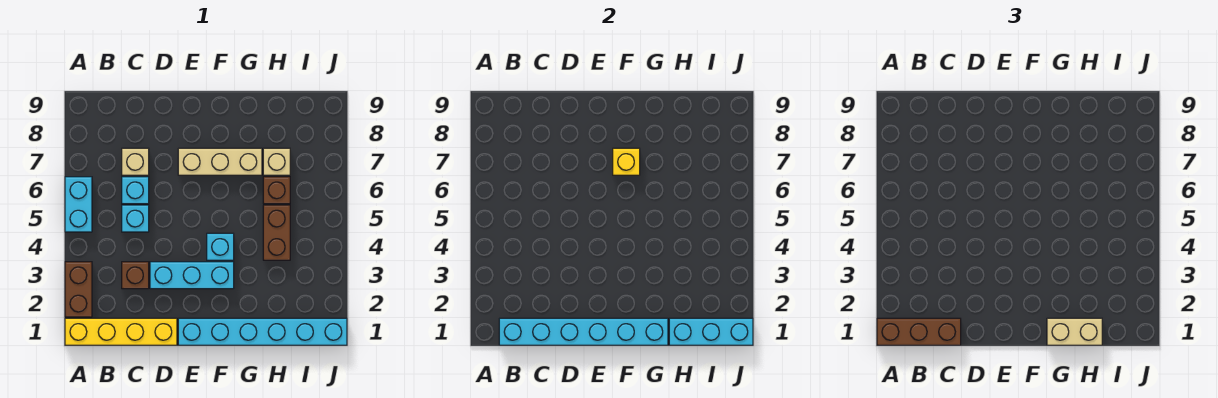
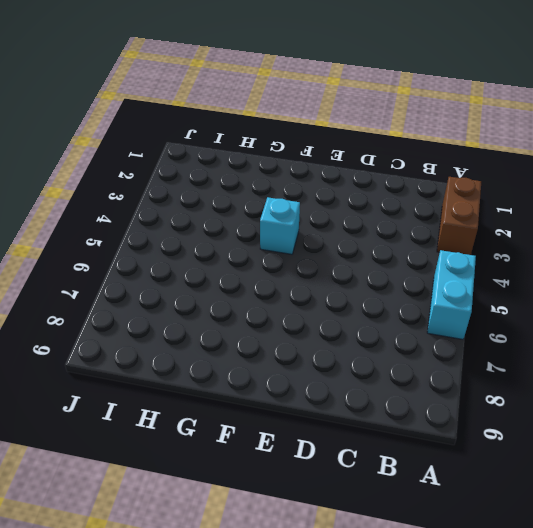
none -> yellow brick A1:D1 level 1
none -> brown brick C3 level 1
none -> cyan brick C5 level 1

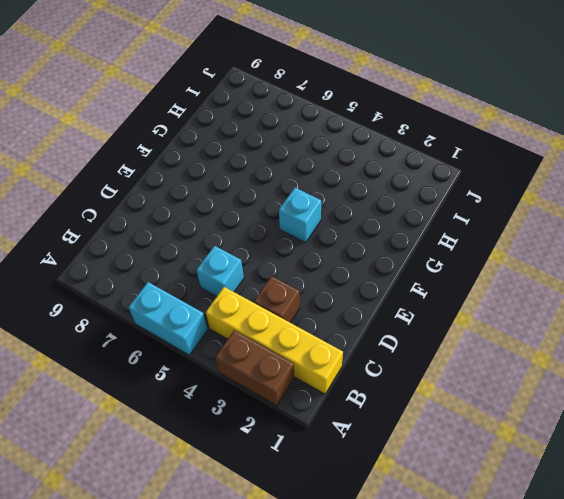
yellow brick B1:B4 level 1 -> yellow brick A1:D1 level 1
none -> cyan brick C6 level 1
none -> tan brick C7 level 1
none -> cyan brick D3:F3 level 1

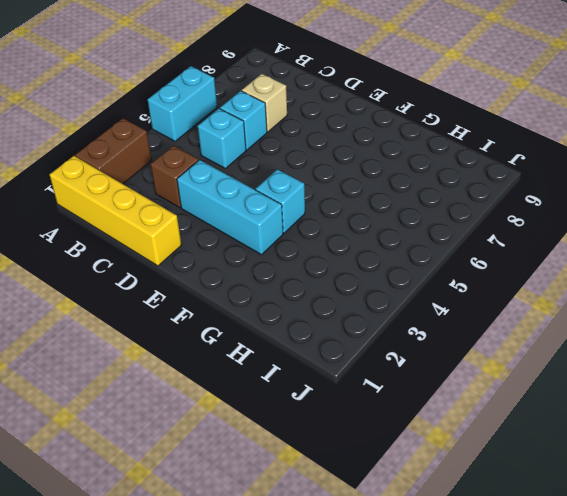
none -> cyan brick E1:J1 level 1
none -> tan brick E7:G7 level 1
none -> brown brick H4:H5 level 1

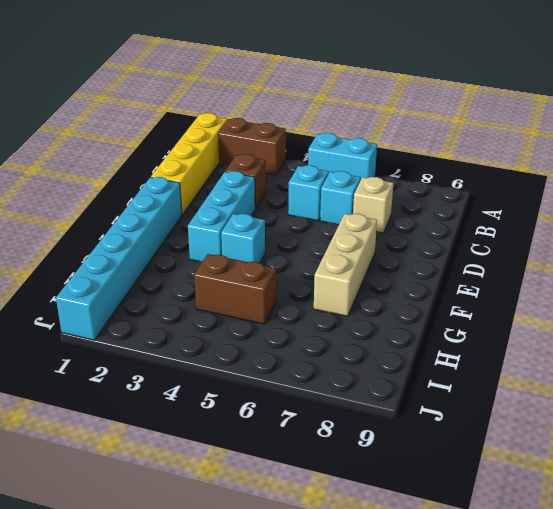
none -> brown brick H6 level 1
none -> tan brick H7 level 1
none -> cyan brick B1:G1 level 2

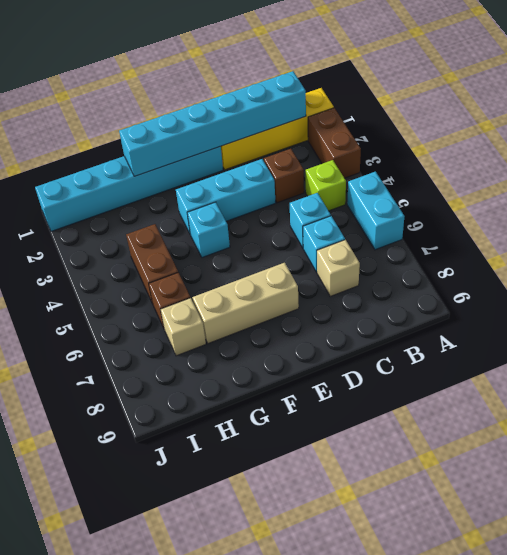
lime brick B4 level 1 -> none
none -> yellow brick F7 level 2
none -> cyan brick H1:J1 level 2
none -> brown brick A1:C1 level 3

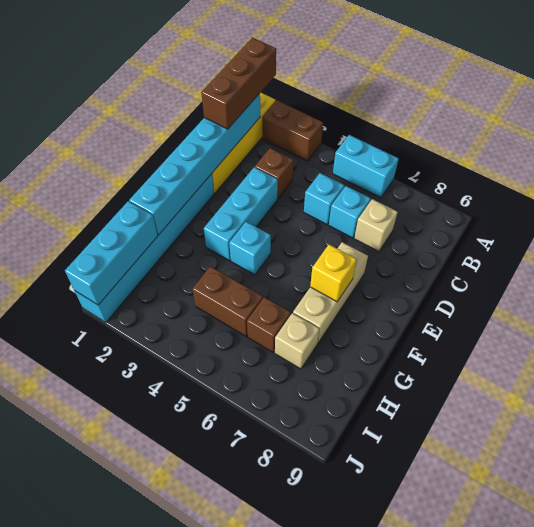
none -> tan brick G1:H1 level 3

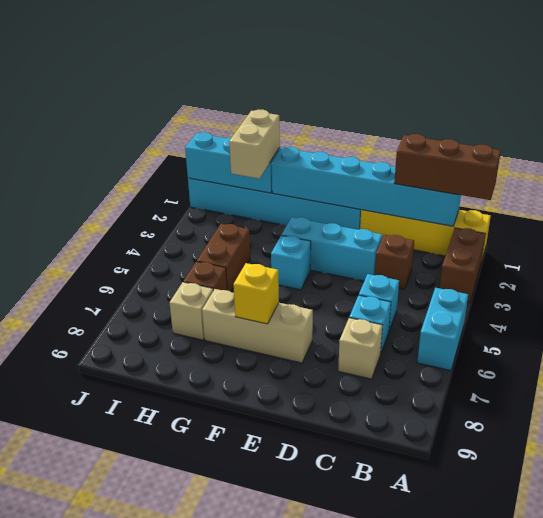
tan brick H1:H2 level 3 -> tan brick G1:H1 level 3

